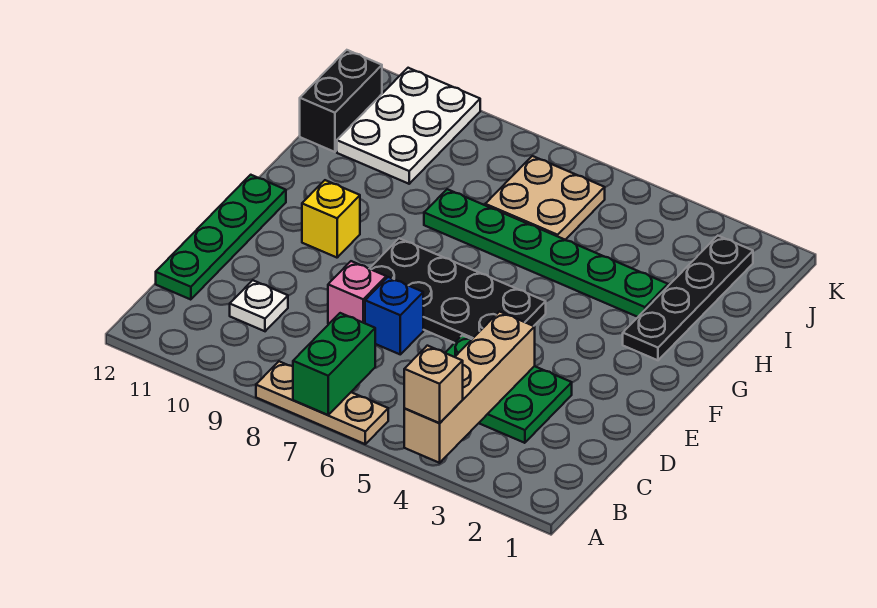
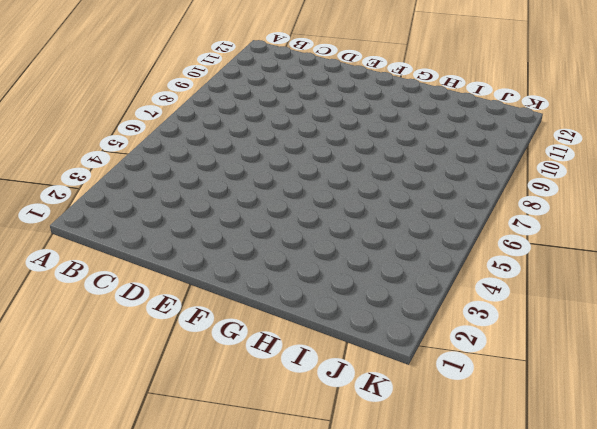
none -> tan plate A6:A8 level 1
none -> green plate C3:D5 level 1
none -> white plate C10 level 1

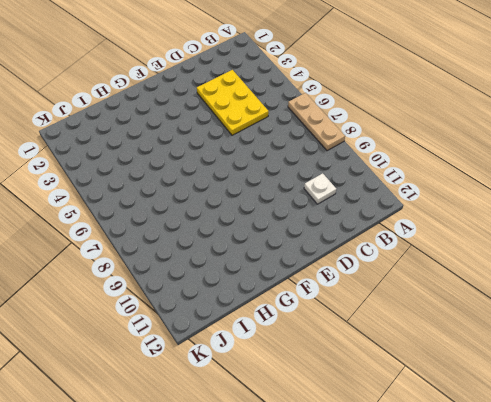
yellow plate C3:D5 level 1 -> green plate C3:D5 level 1
none -> green plate C12:F12 level 1
none -> blue brick D7 level 1
none -> pink brick D8 level 1

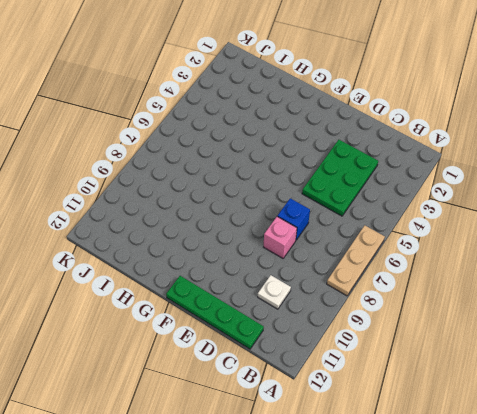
none -> black plate E5:F8 level 1
none -> yellow brick F10 level 1
none -> black plate G2:J2 level 1

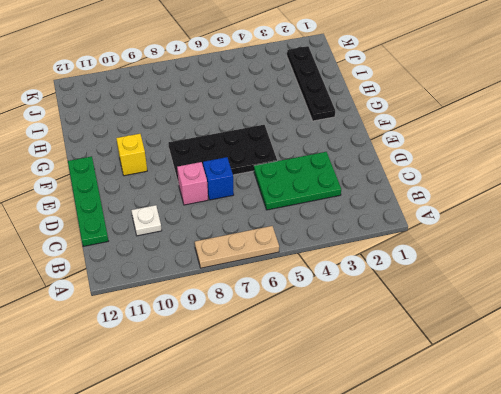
none -> green plate H3:H8 level 1
none -> tan plate I6:J7 level 1
none -> white plate I10:K11 level 1

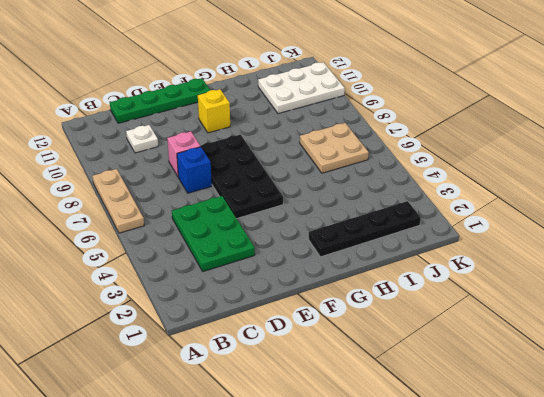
none -> green plate H3:H8 level 1
none -> black brick I12:J12 level 1
none -> tan brick A4:D4 level 2

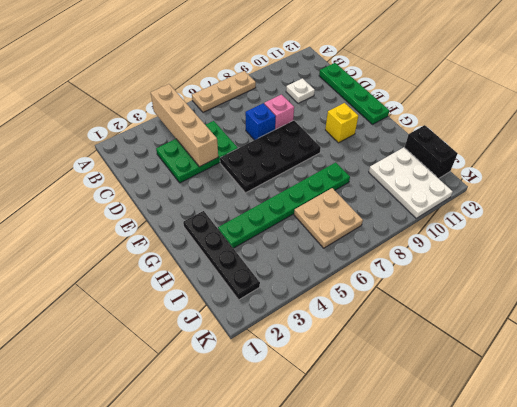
none -> green brick A7:B7 level 2
none -> tan brick A4 level 3

